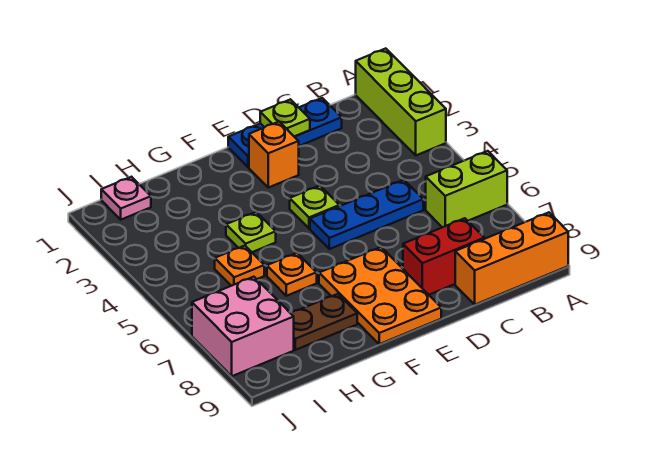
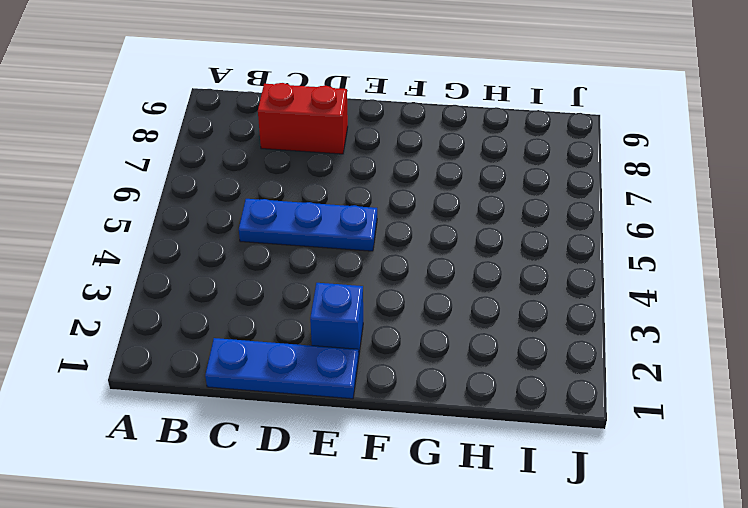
blue brick E2 level 1 -> orange brick E2 level 1
none -> lime brick A1:A3 level 1
none -> lime brick A6:B6 level 1
none -> orange brick A9:C9 level 1

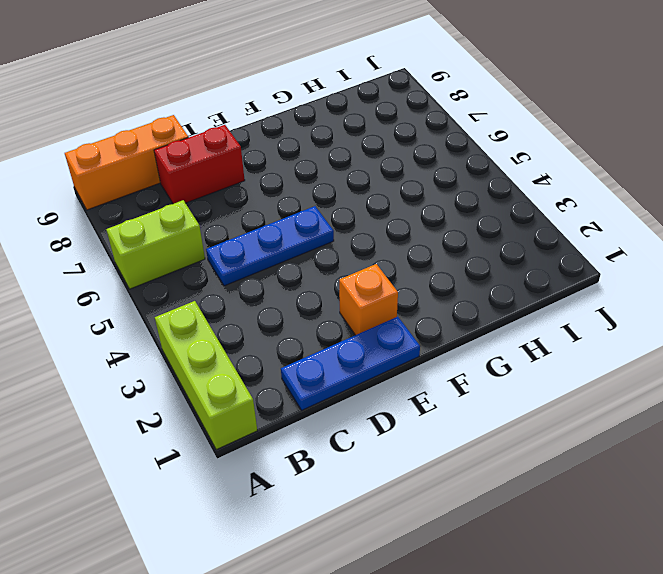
none -> lime plate E4 level 1
none -> orange plate E7:F9 level 1
none -> lime plate G4 level 1

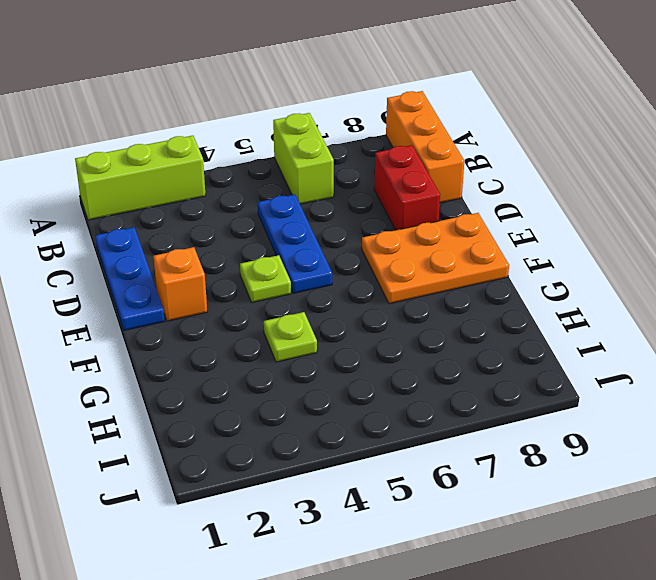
none -> orange plate G6 level 1
none -> brown plate G8:H8 level 1
none -> orange plate H5 level 1

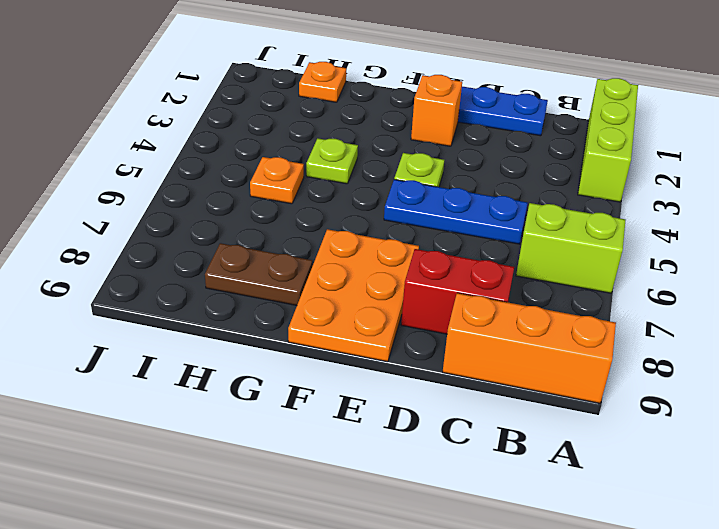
orange plate H1 level 1 -> orange plate G6 level 1
none -> pink plate I1 level 1
none -> pink brick I7:J8 level 1
none -> lime plate D1 level 2

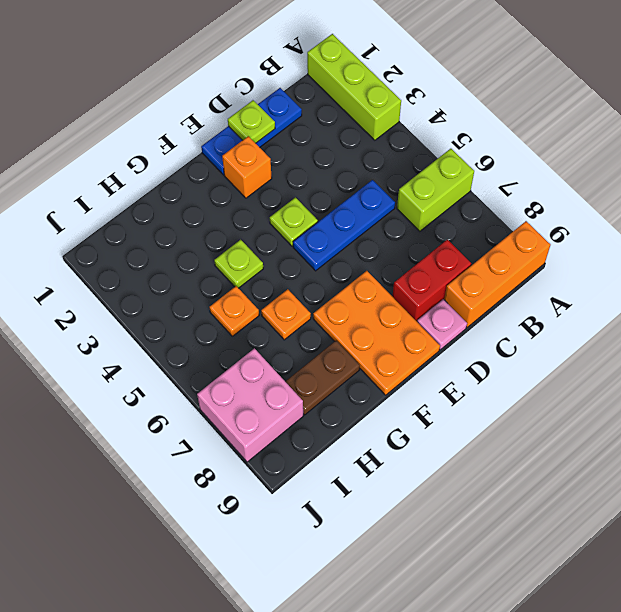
pink plate D9 level 1 -> pink plate I1 level 1

